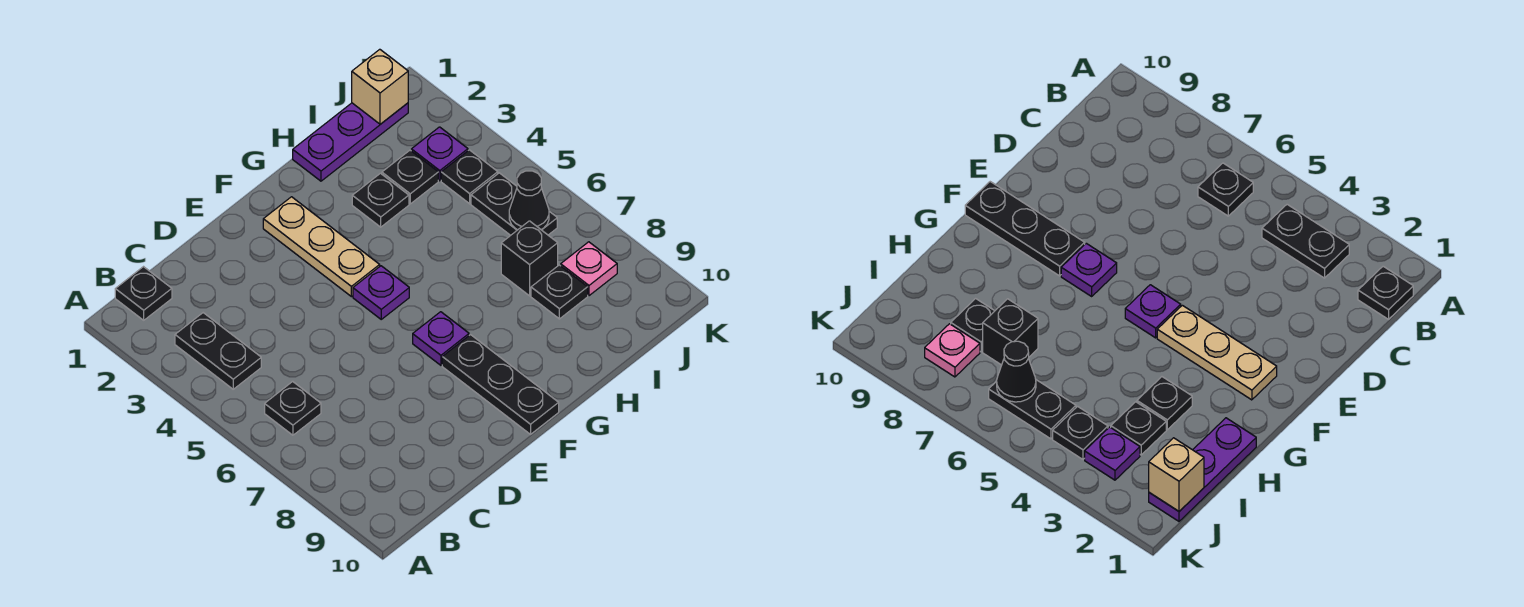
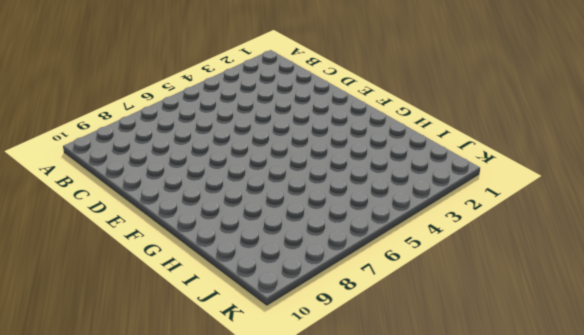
none -> black plate B1 level 1
none -> black plate B3:B4 level 1
none -> black plate B6 level 1

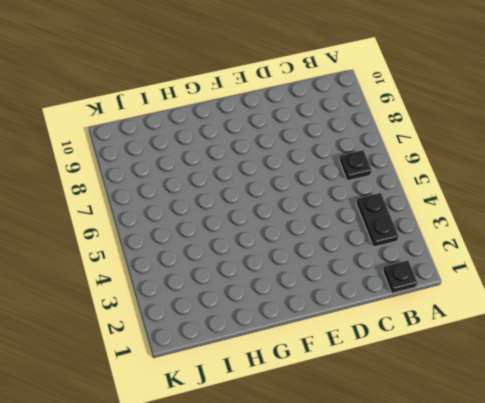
none -> tan plate F2:F4 level 1
none -> purple plate F5 level 1
none -> purple plate F7 level 1

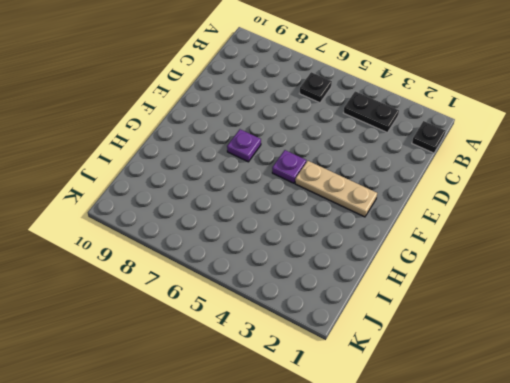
none -> black plate F8:F10 level 1
none -> purple plate H1:J1 level 1
none -> black plate H3 level 1

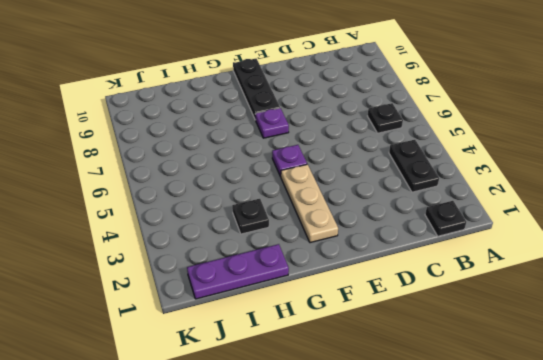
none -> black plate I3 level 1
none -> black brick I7 level 1
none -> black plate I8 level 1

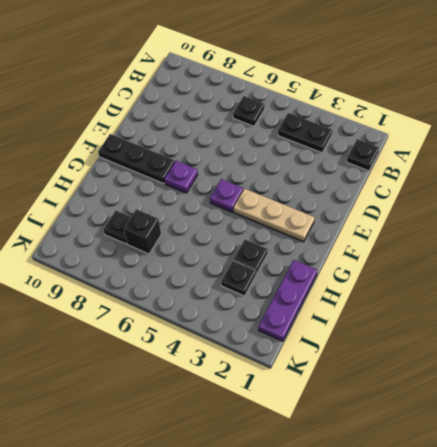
none -> purple plate J3 level 1
none -> black plate J4 level 1
none -> black plate J5:J6 level 1

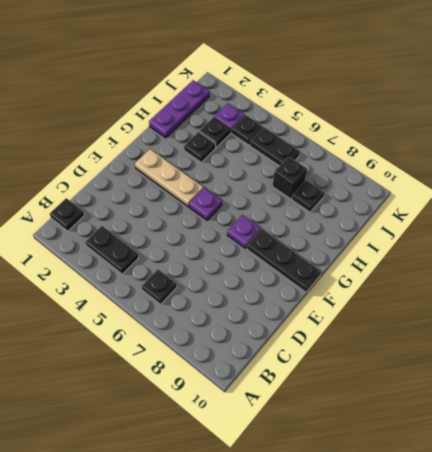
none -> pink plate J8 level 1
none -> tan brick J1 level 2
none -> black cone J6 level 2

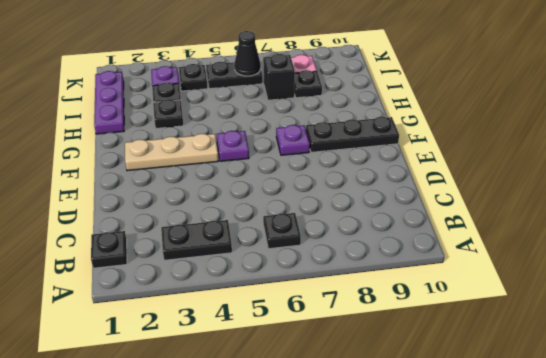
none -> tan brick J1 level 2

